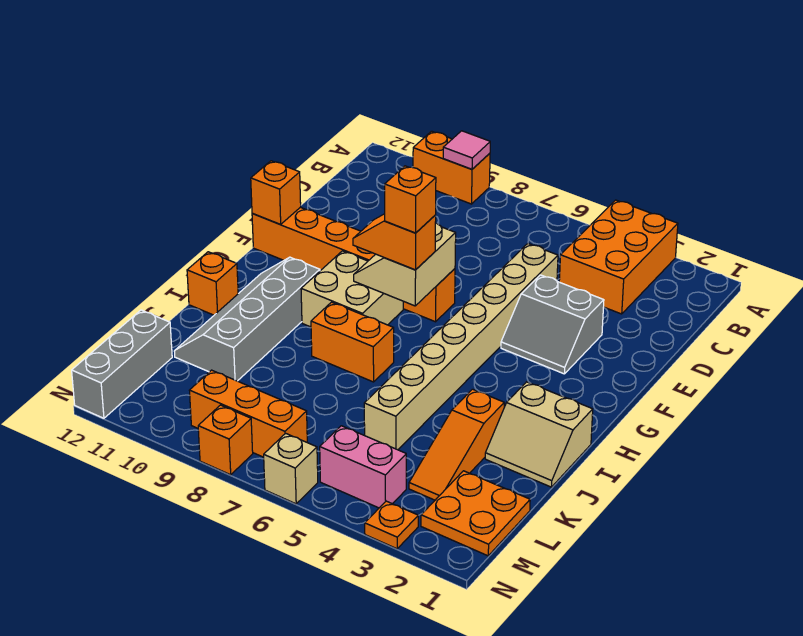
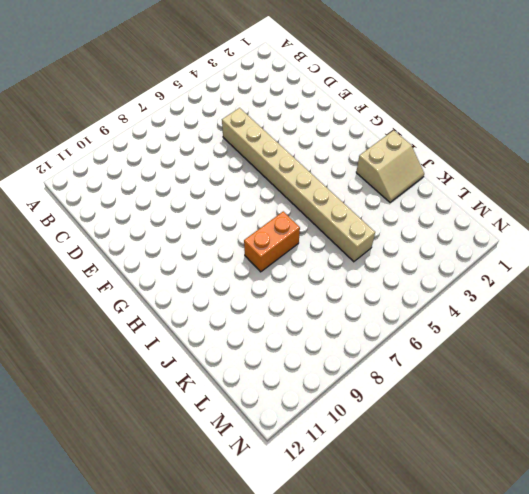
none -> orange brick A3:C4 level 1
none -> orange brick A9:A10 level 1
none -> grey slope E3:F4 level 1 top E

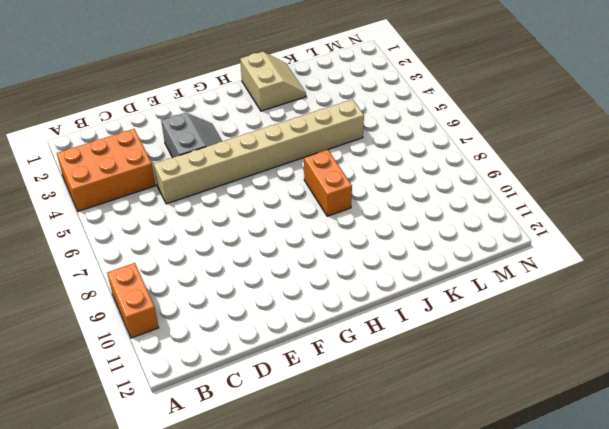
none -> orange brick F7:F12 level 1
none -> tan brick G8:H9 level 1
none -> grey slope H10:K11 level 1 top 10

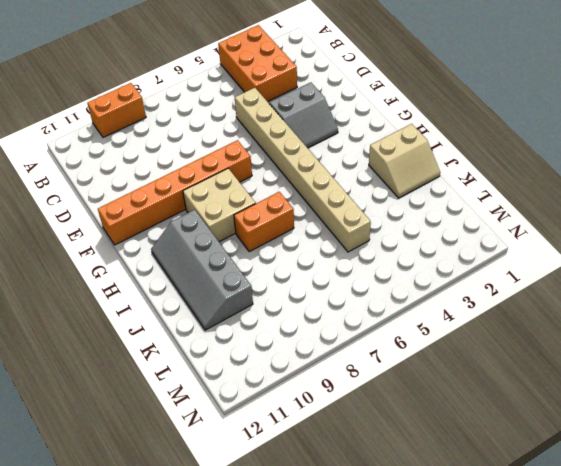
none -> orange brick I12 level 1
none -> orange slope J3:L3 level 1 top J
none -> orange plate L1:M2 level 1

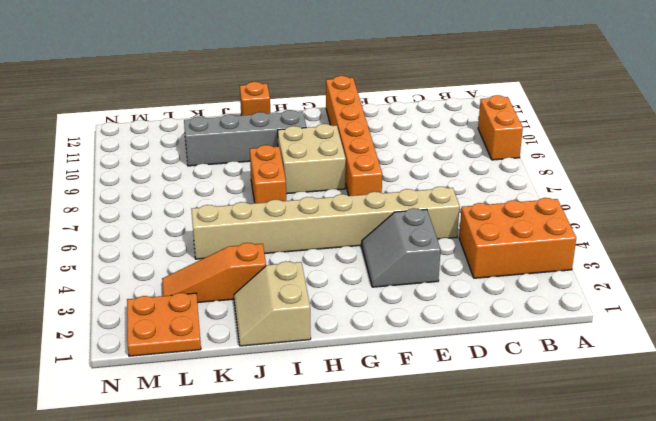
none -> grey brick L12:N12 level 1
none -> pink brick M4:M5 level 1
none -> orange brick M7:M9 level 1

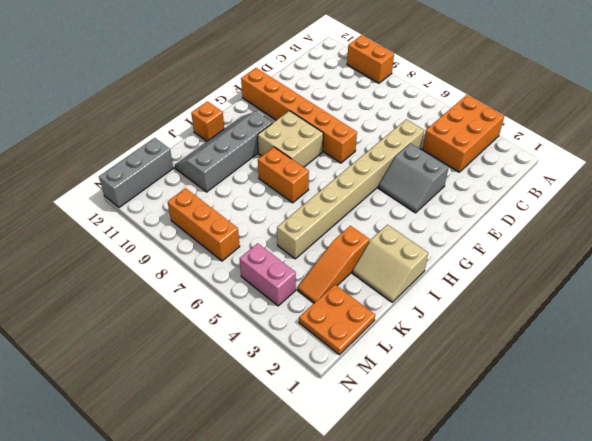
none -> orange plate N3 level 1
none -> tan brick N6 level 1
none -> orange brick N8 level 1

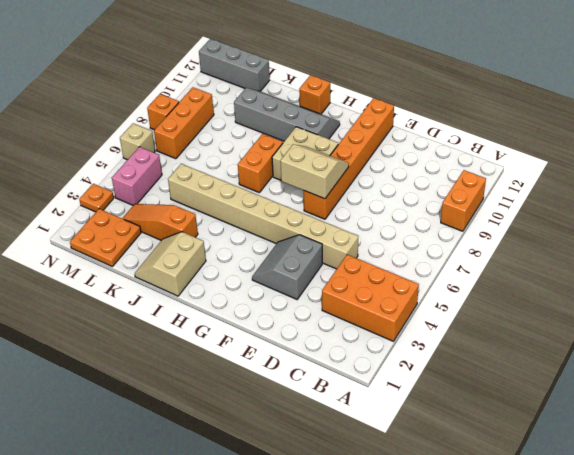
none -> pink tile A9 level 2
none -> orange brick F12 level 2
none -> orange slope G7:G8 level 3 top 7

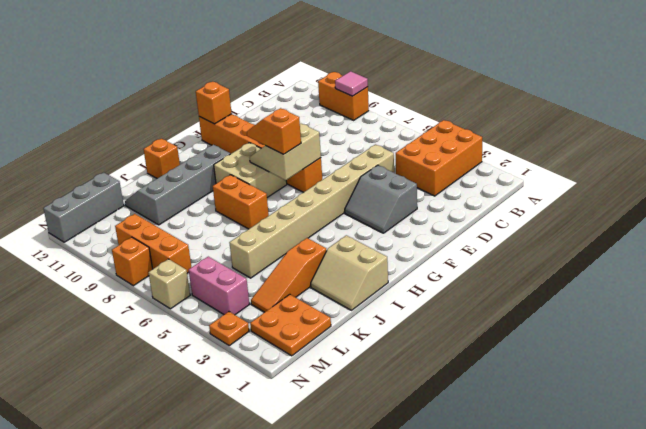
none -> orange brick G7 level 4

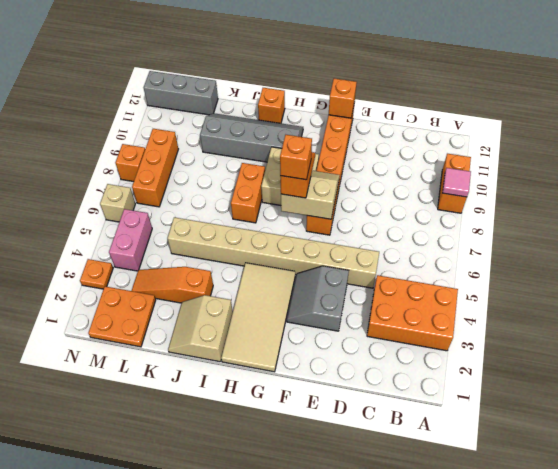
tan tile G1:H4 level 1 -> none

